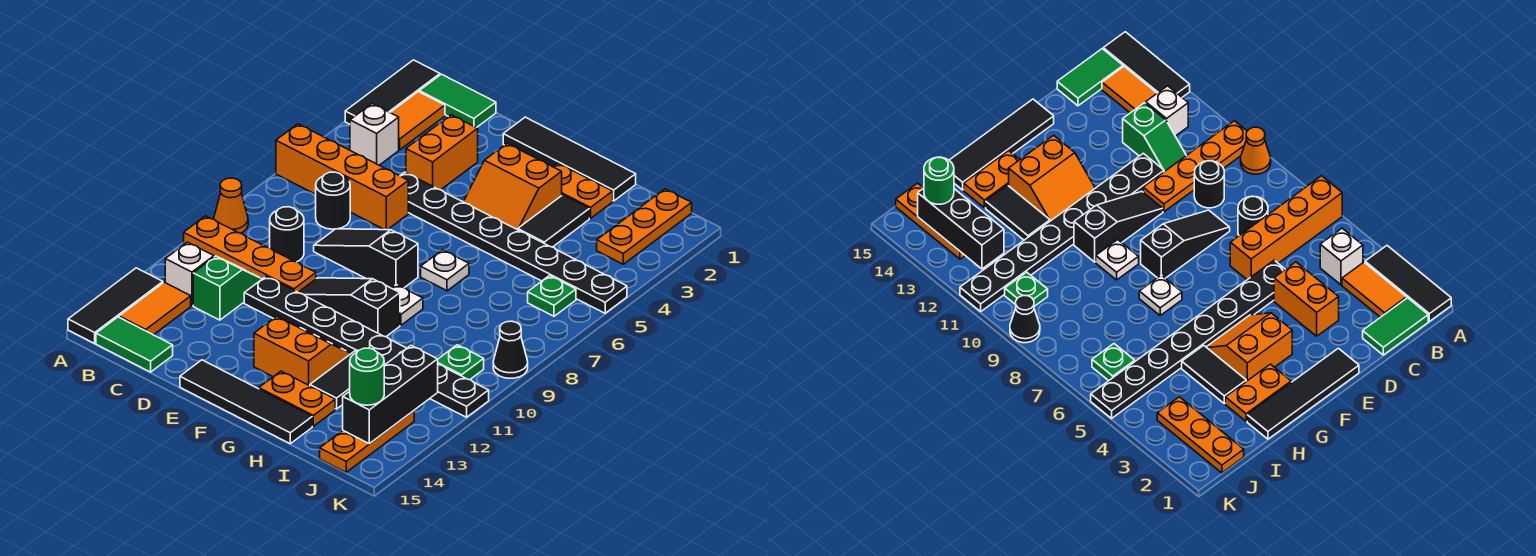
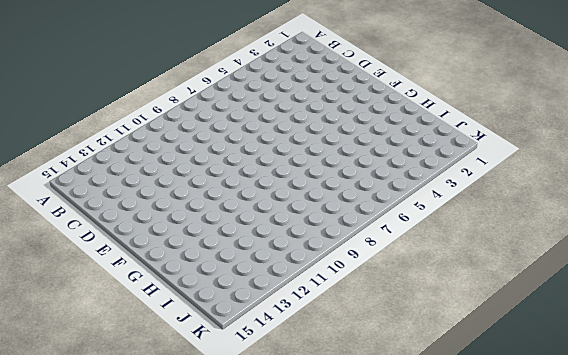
none -> black tile A1:A3 level 1
none -> orange brick A6:D6 level 1
none -> orange cone A9 level 1
none -> orange plate A10:D10 level 1

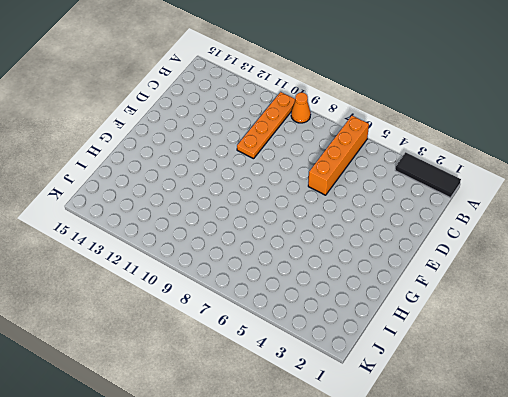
none -> black tile A13:A15 level 1
none -> green tile B1:C1 level 1
none -> orange tile B2:B3 level 1
none -> white brick B4 level 1

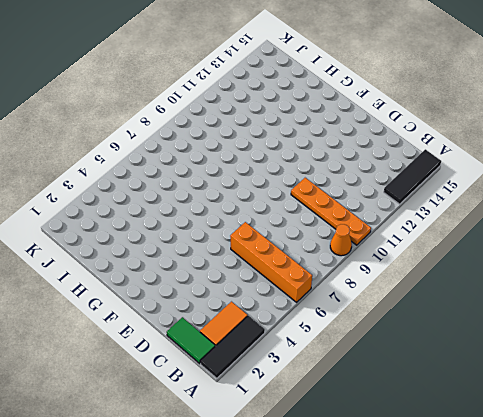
none -> white brick B4 level 1
none -> white brick B12 level 1
none -> orange tile B13:B14 level 1
none -> green tile B15:C15 level 1

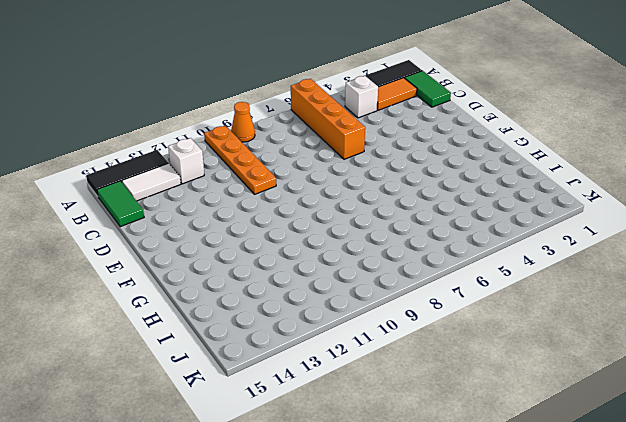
white tile B13:B14 level 1 -> orange tile B13:B14 level 1
none -> black round brick C7 level 1
none -> black round brick C9 level 1
none -> green slope C11:C12 level 1 top 12
none -> orange brick D3:D4 level 1

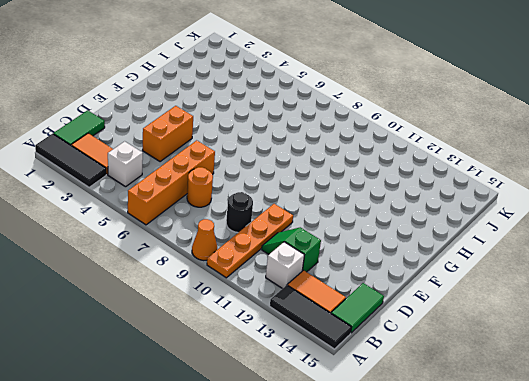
orange round brick C7 level 1 -> black round brick C7 level 1
orange brick D4:E4 level 1 -> orange brick D3:D4 level 1
none -> black plate D5:K5 level 1
none -> black slope D8:F8 level 1 top F
none -> black plate D11:K11 level 1
none -> black tile E1:H1 level 1

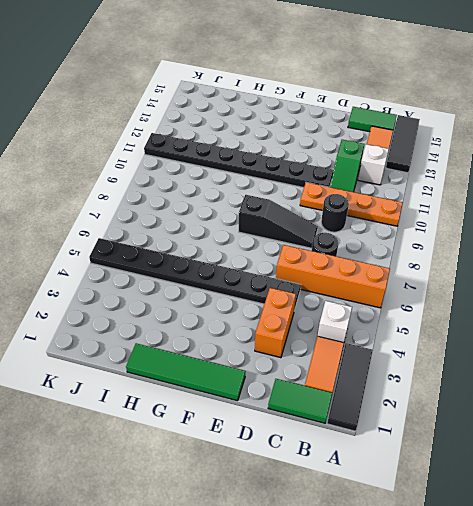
green tile E1:H1 level 1 -> black tile E1:H1 level 1
none -> orange cone A9 level 1
none -> black slope E10:G10 level 1 top G
none -> black tile E15:H15 level 1
none -> orange slope F3:G4 level 1 top 3

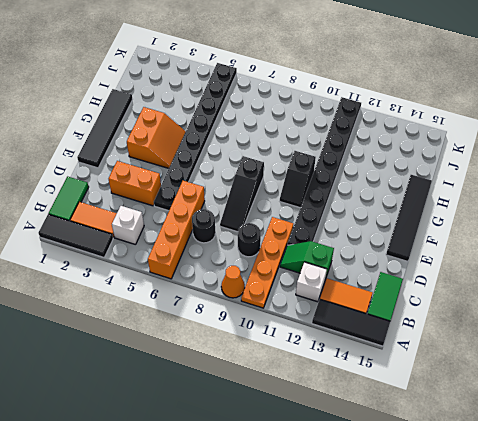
black slope F10:G10 level 1 top G -> black slope E10:G10 level 1 top G
none -> orange slope F12:G13 level 1 top 13
none -> orange plate G2:H2 level 1
none -> white plate G7 level 1
none -> white plate G9 level 1

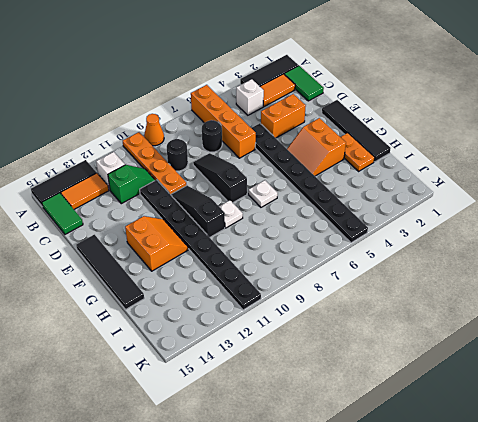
none -> orange plate G14:H14 level 1
none -> black tile H3:H4 level 1
none -> black tile H12:H13 level 1
none -> orange plate J1:J3 level 1

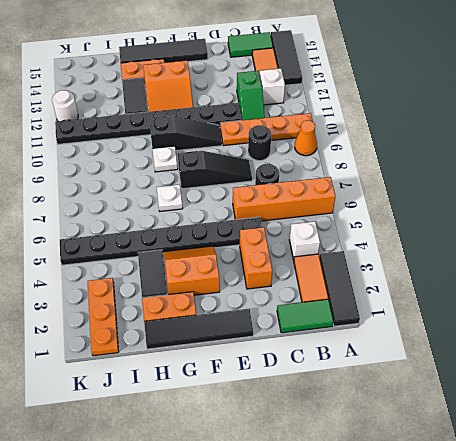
white round brick K12 level 1 -> none
none -> green plate J6 level 1
none -> green plate J10 level 1
none -> orange plate J13:J15 level 1
none -> black cone K9 level 1

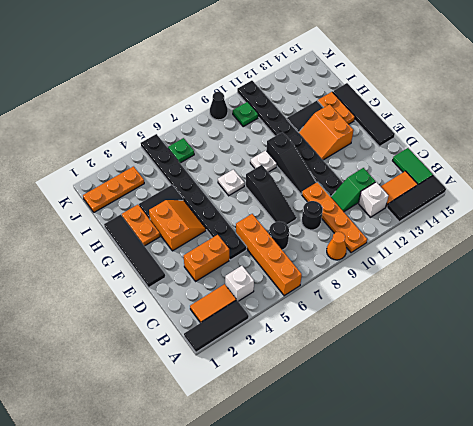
none -> green tile B1:C1 level 1
none -> orange plate J13:J15 level 1
none -> black brick J12:J14 level 2
none -> green round brick J14 level 3

